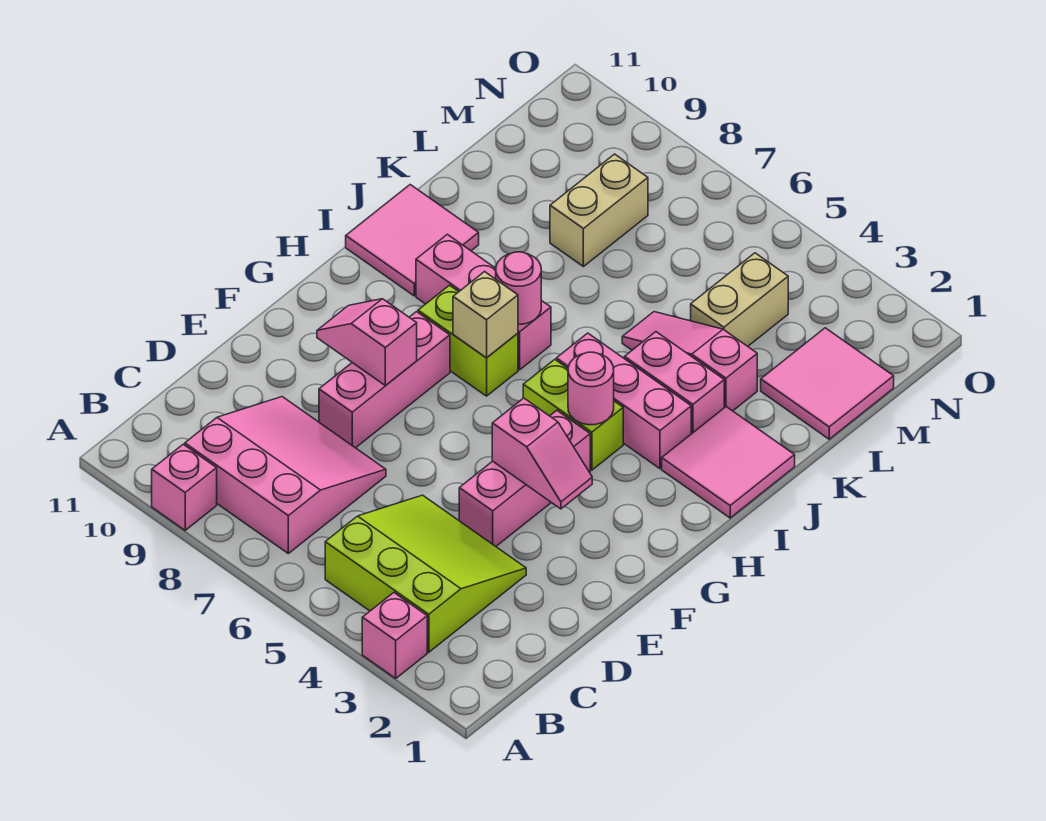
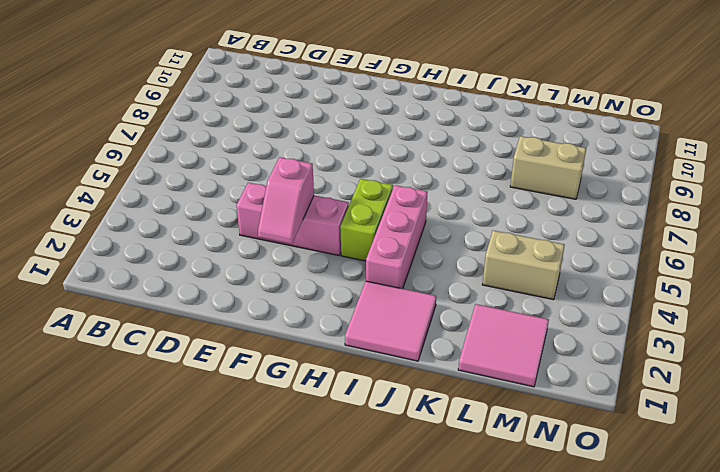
none -> pink brick A3 level 1
none -> pink brick A9 level 1
none -> lime slope B3:D5 level 1 top B

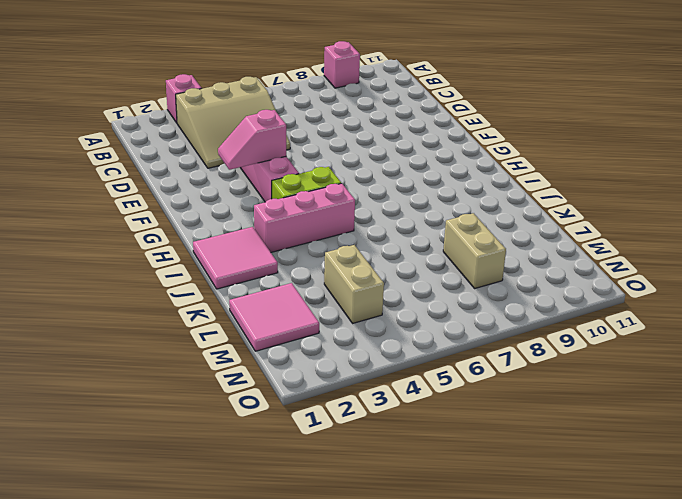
tan slope B3:D5 level 1 top B -> lime slope B3:D5 level 1 top B
none -> pink slope B7:D9 level 1 top B
none -> pink brick E8:G8 level 1
none -> lime brick H7:H8 level 1

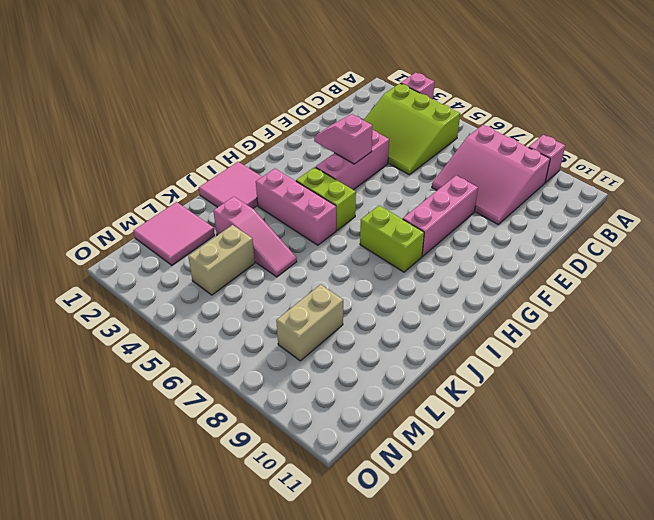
none -> pink brick I7:I9 level 1
none -> pink tile I10:J11 level 1
none -> pink brick J3:J4 level 1

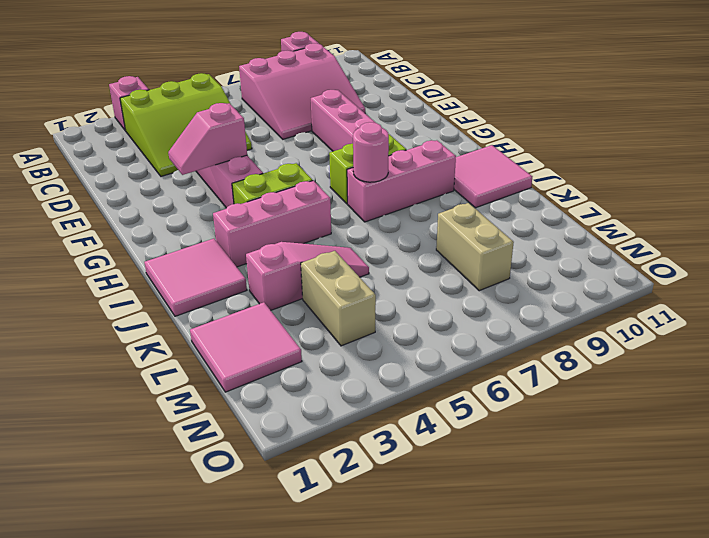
none -> pink brick J3:J4 level 1
none -> pink slope F8:F9 level 2 top 8
none -> pink round brick H4 level 2

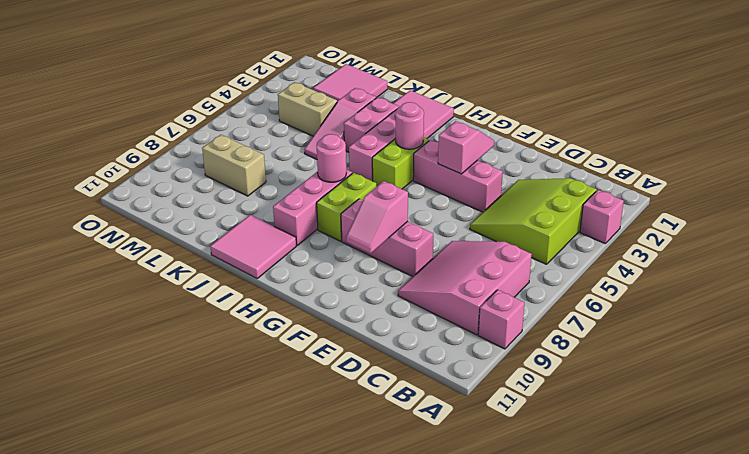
none -> tan brick H7 level 2

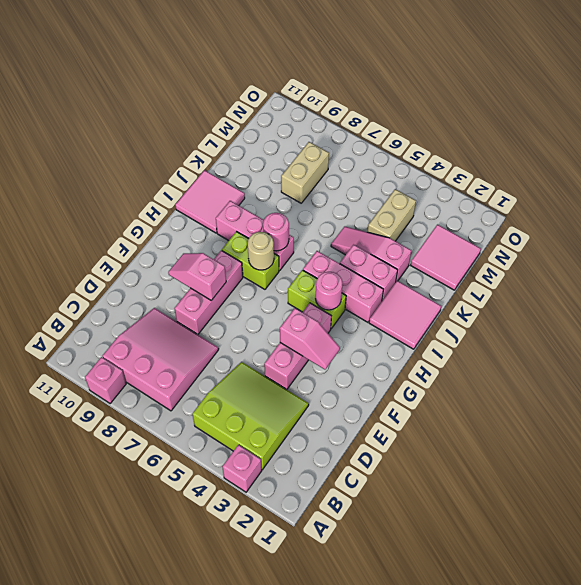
tan round brick H7 level 2 -> tan brick H7 level 2

